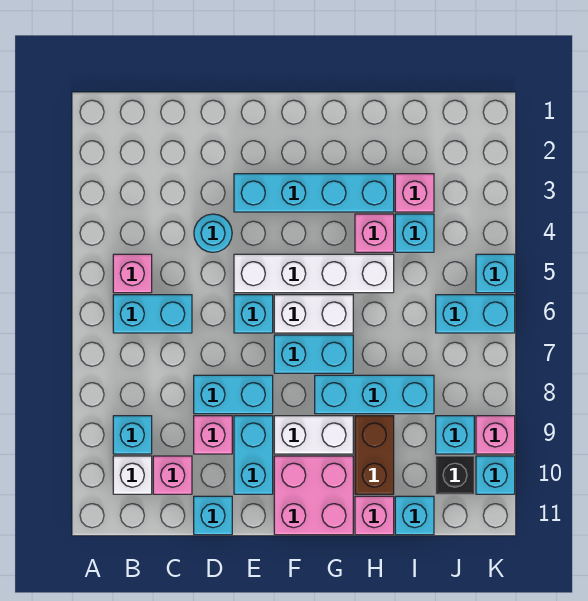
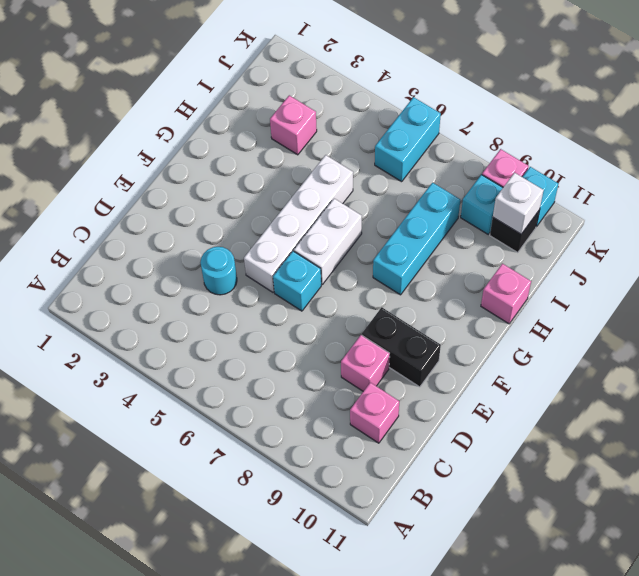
black brick E9:E10 level 1 -> cyan brick E9:E10 level 1
white brick J10 level 2 -> white brick B10 level 1
none -> pink brick B5 level 1
none -> cyan brick B6:C6 level 1
none -> cyan brick B9 level 1
none -> cyan brick D8:E8 level 1

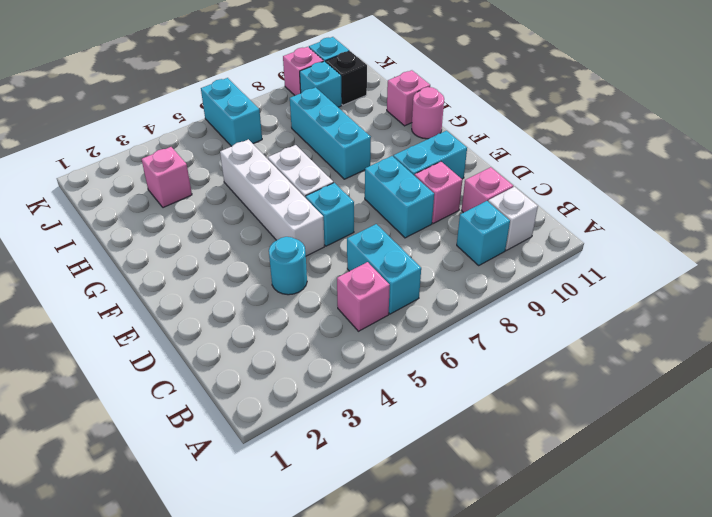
pink round brick G11 level 1 -> pink brick F10:G11 level 1
none -> cyan brick D11 level 1
none -> cyan brick E3:H3 level 1
none -> cyan brick F7:G7 level 1
none -> white brick F9:G9 level 1

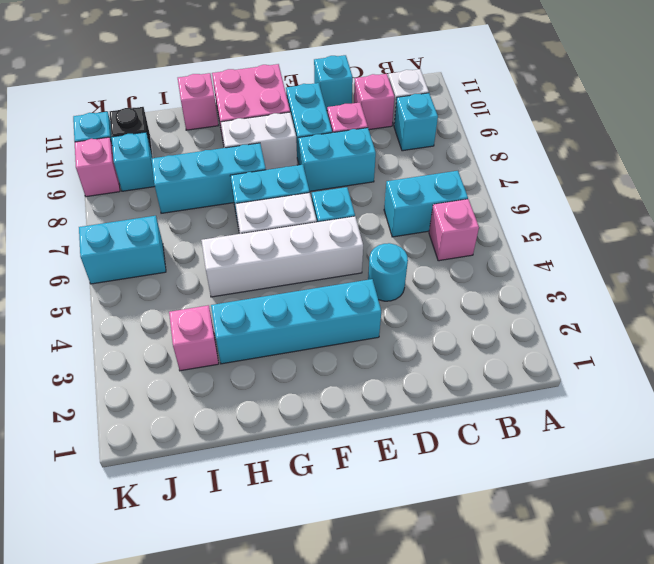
none -> pink brick H4 level 1
none -> brown brick H9:H10 level 1
none -> cyan brick I4 level 1
none -> cyan brick I11 level 1

